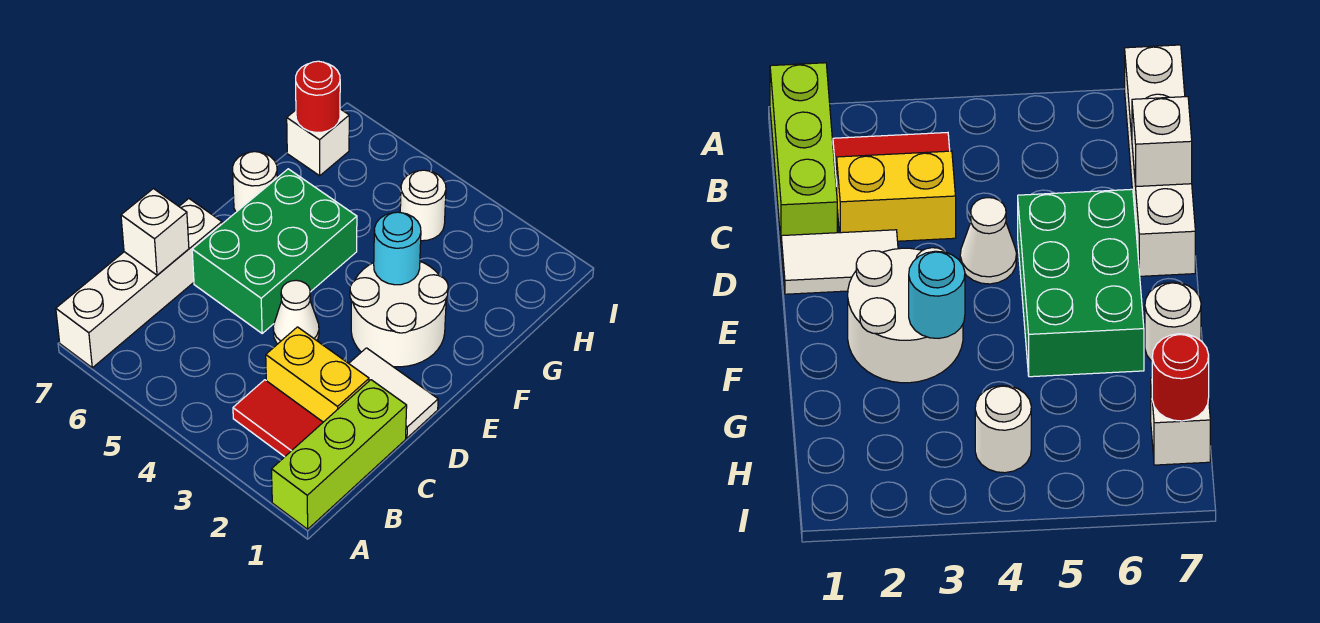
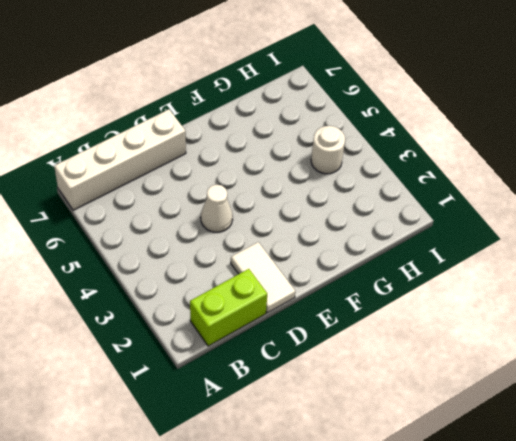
lime brick B1:C1 level 1 -> lime brick A1:C1 level 1
none -> red tile B2:B3 level 1
none -> yellow brick C2:C3 level 1
none -> green brick D5:F6 level 1

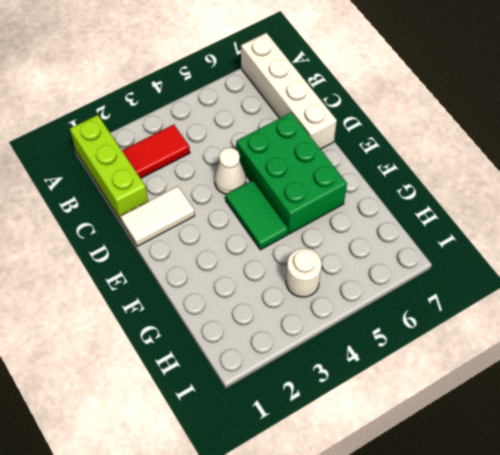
green tile E4:F4 level 1 -> none
none -> yellow brick C2:C3 level 1
none -> white round brick E2:F3 level 1
none -> white round brick F7 level 1

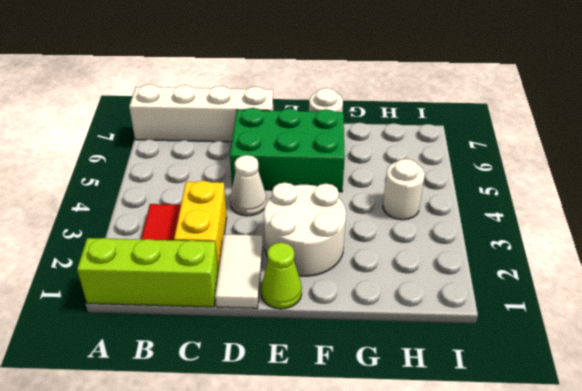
lime cone E1 level 1 -> none
none -> white brick H7 level 1
none -> white brick C7 level 2
none -> cyan round brick F3 level 2

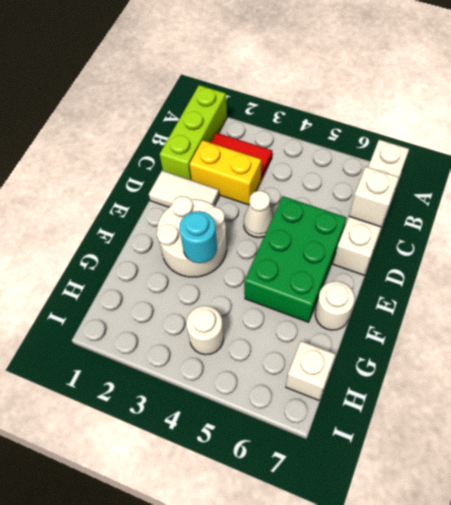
none -> red round brick H7 level 2

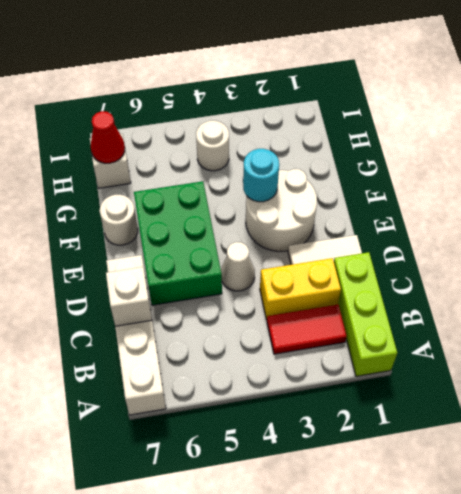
red cone H7 level 2 -> red round brick H7 level 2

